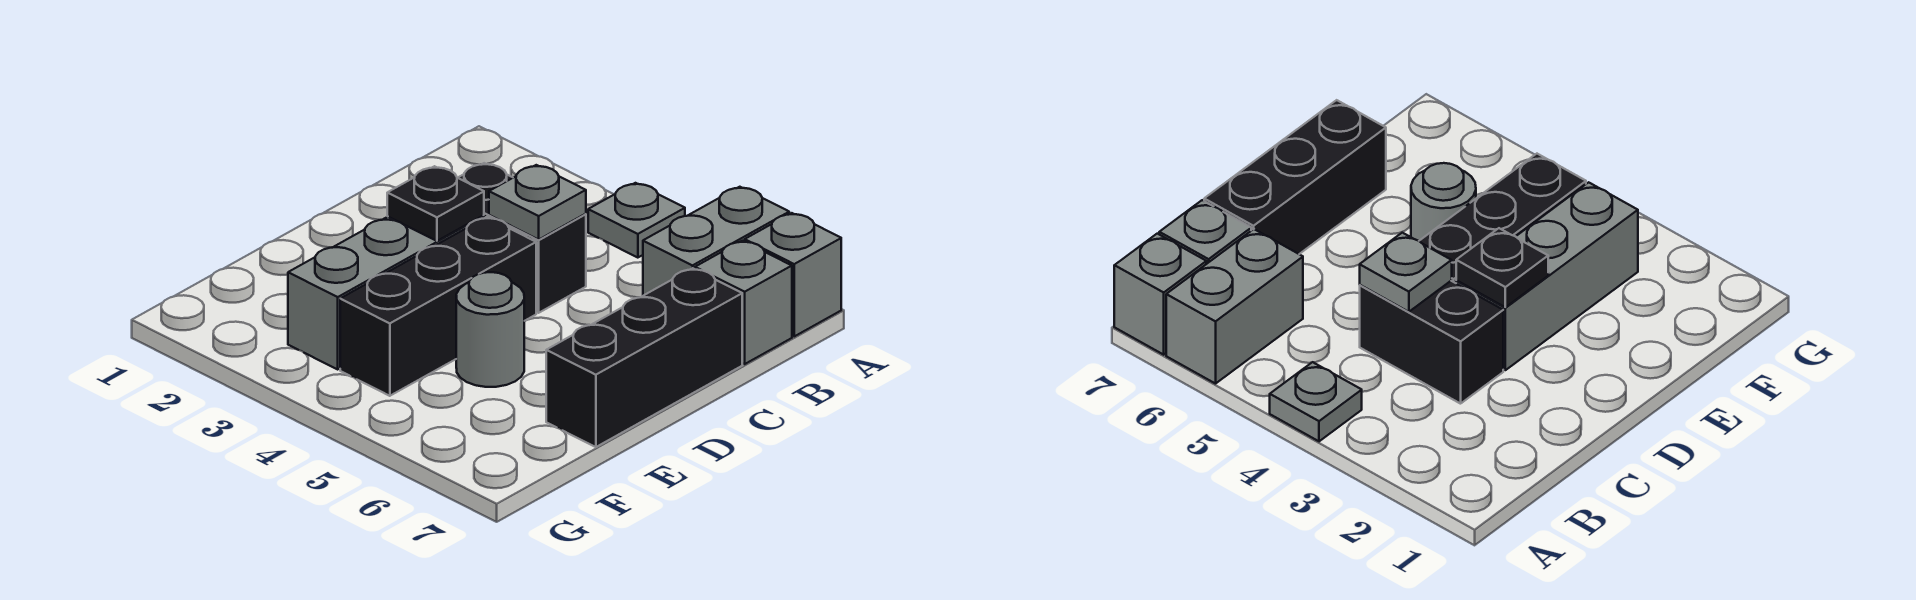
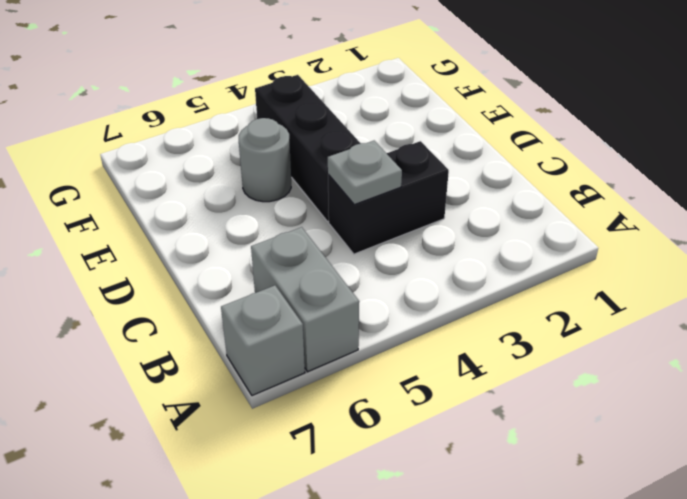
none -> grey plate A4 level 1
none -> grey brick B7 level 1

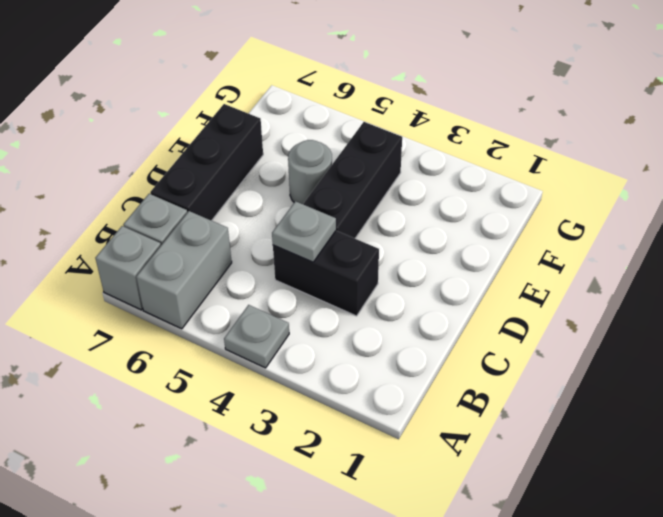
none -> grey brick D3:F3 level 1
none -> black plate D3 level 2

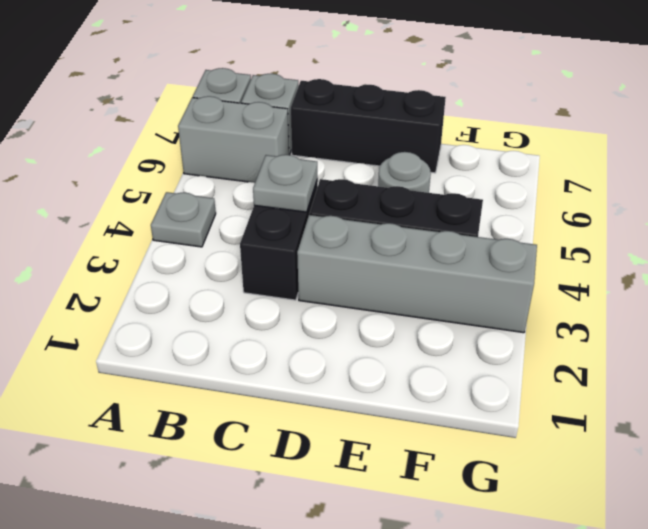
grey brick D3:G3 level 1 -> grey brick D3:F3 level 1
none -> black plate D3 level 2

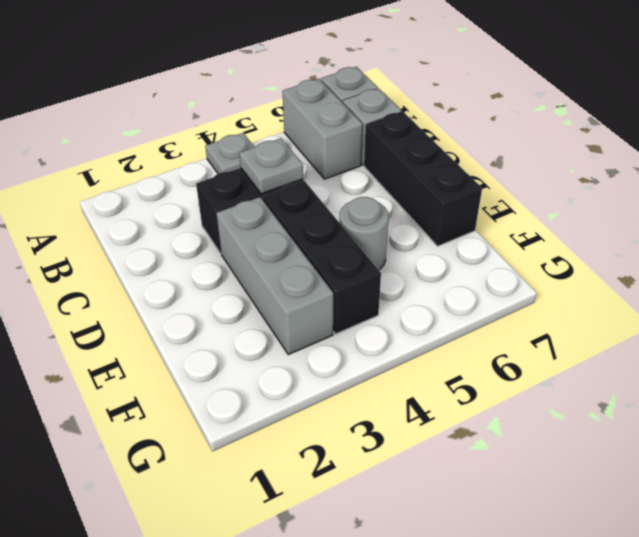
none -> black plate D3 level 2

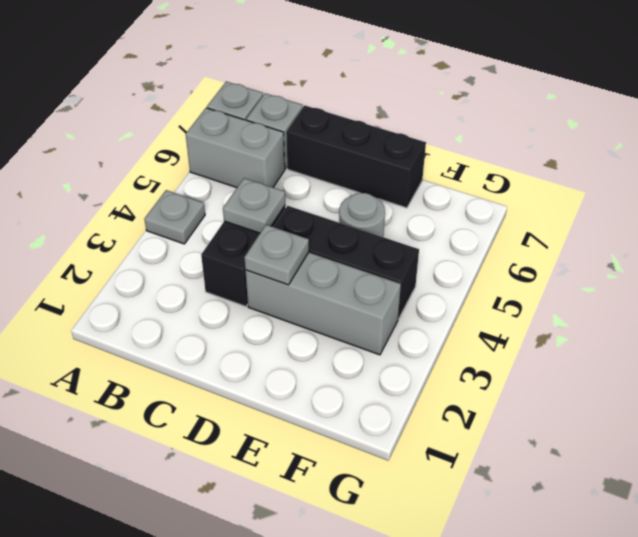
grey plate D3 level 2 -> black plate D3 level 2

